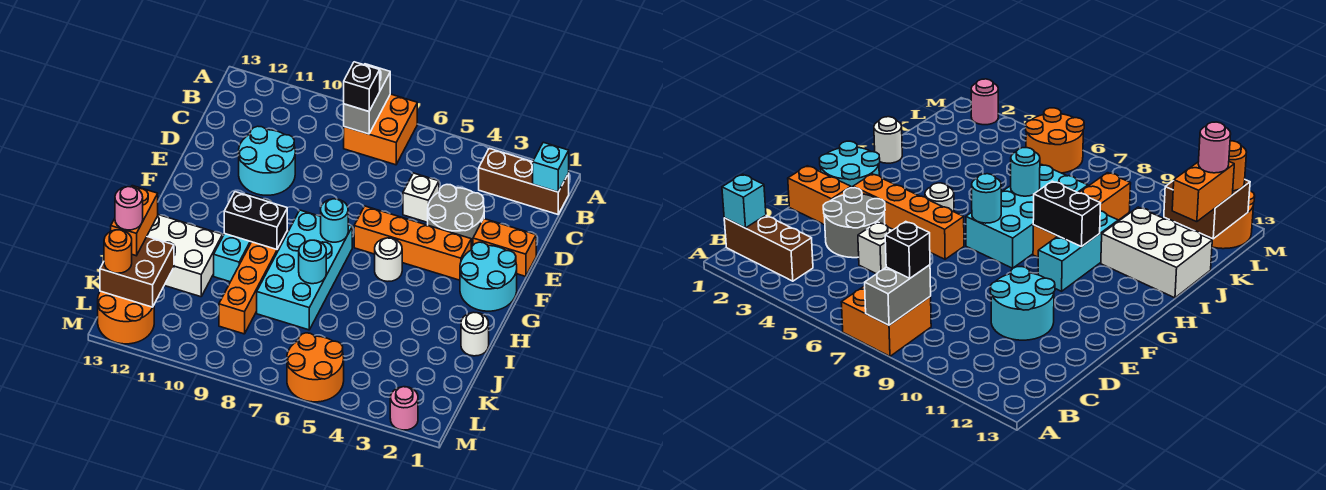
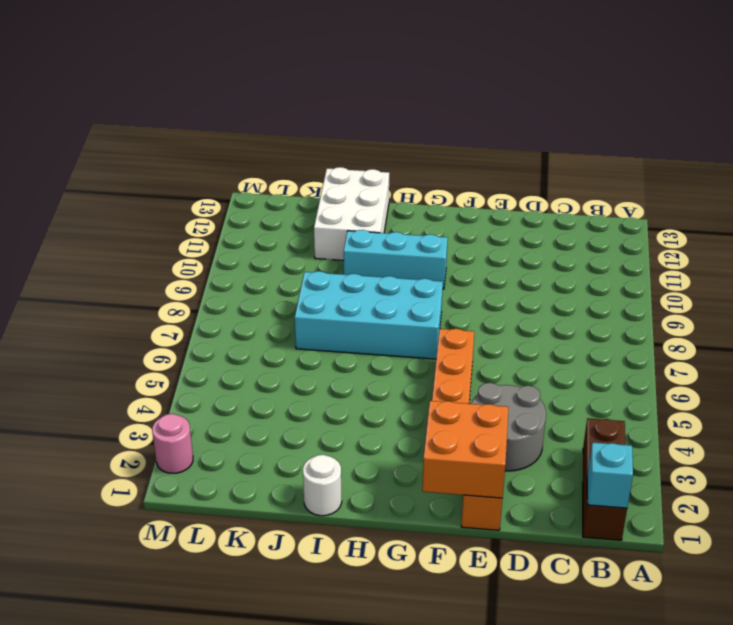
orange brick E1:F2 level 2 -> orange brick A7:B8 level 1
none -> white brick D5 level 1
none -> cyan round brick D10:E11 level 1
none -> cyan round brick F1:G2 level 1

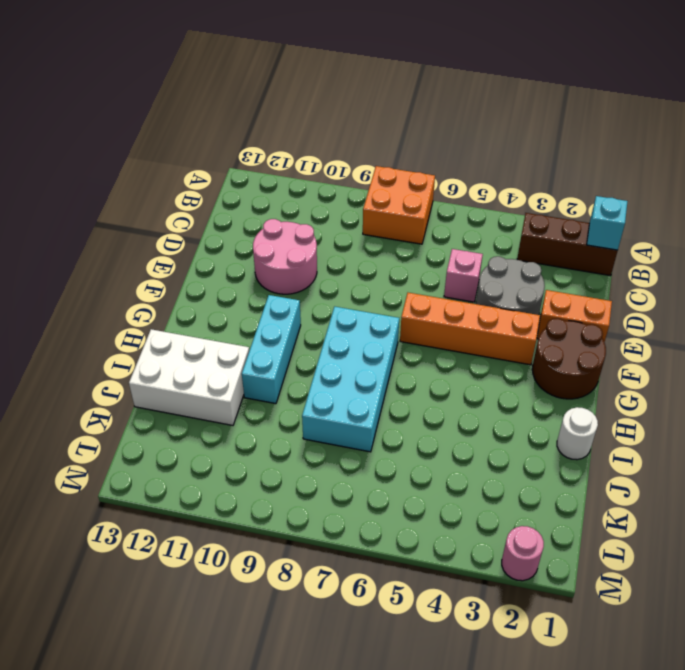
pink brick D5 level 1 -> white brick D5 level 1
pink round brick D10:E11 level 1 -> cyan round brick D10:E11 level 1
brown round brick F1:G2 level 1 -> cyan round brick F1:G2 level 1
none -> white round brick G5 level 1
none -> orange brick H9:K9 level 1
none -> orange round brick L5:M6 level 1

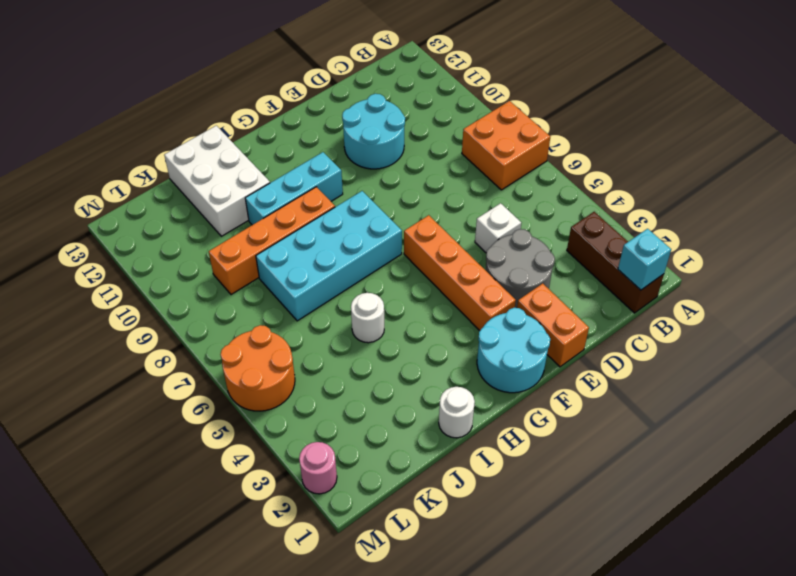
white round brick I5 level 1 -> white round brick G5 level 1
none -> orange round brick L12:M13 level 1
none -> grey brick A8:B8 level 2
none -> cyan round brick G7 level 2

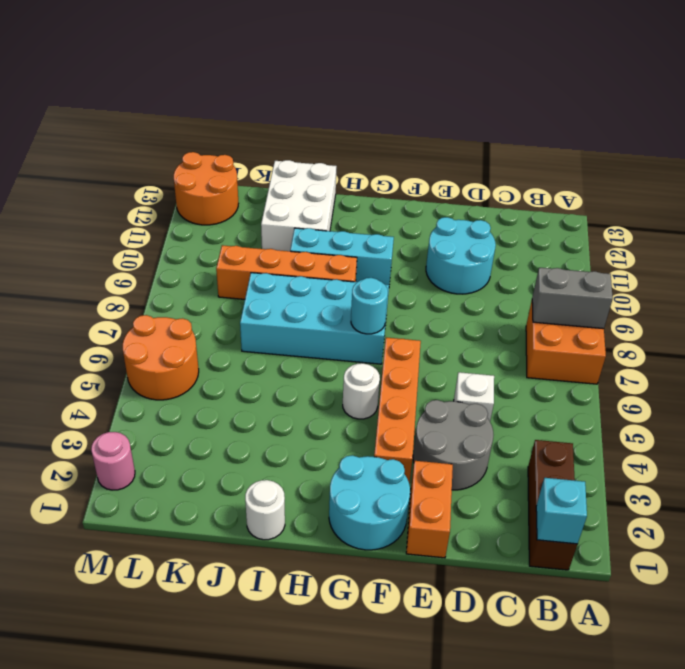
none -> black brick H9:H10 level 2
none -> cyan round brick I7 level 2
none -> brown brick K12:L13 level 2

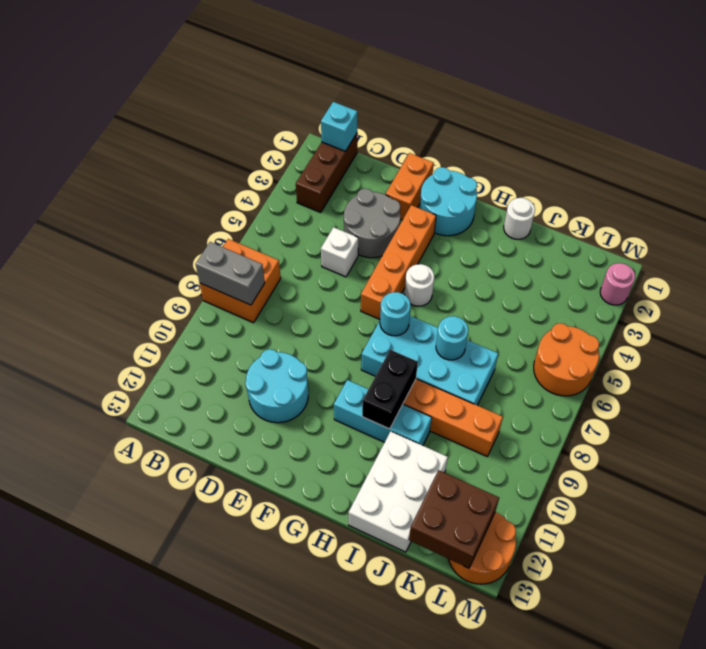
none -> black brick B8 level 3
none -> orange brick J13:K13 level 3
none -> orange round brick L13 level 3

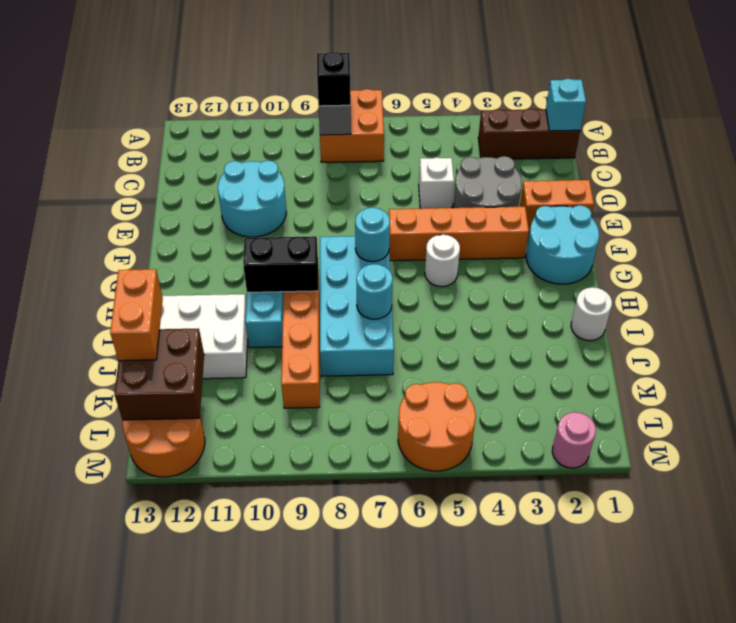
none -> orange round brick L13 level 3
none -> pink round brick K13 level 4

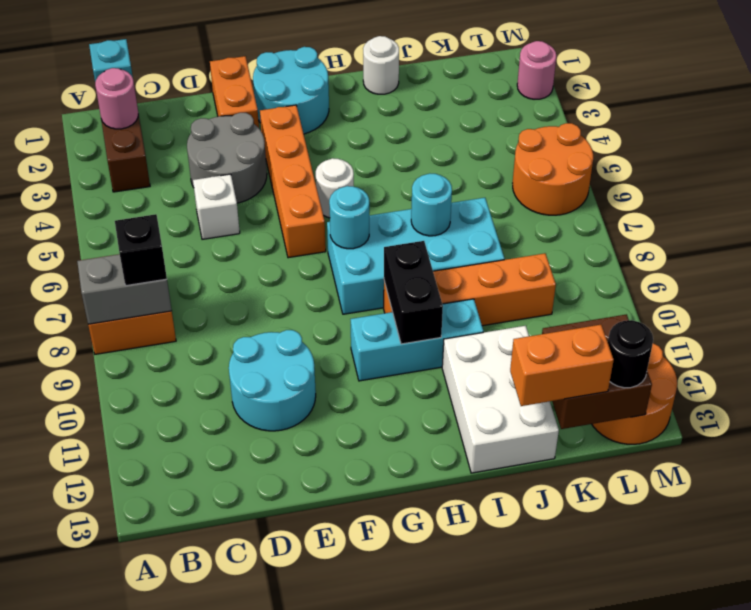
pink round brick B2 level 2 -> pink round brick K13 level 4
black round brick L13 level 3 -> orange round brick L13 level 3

